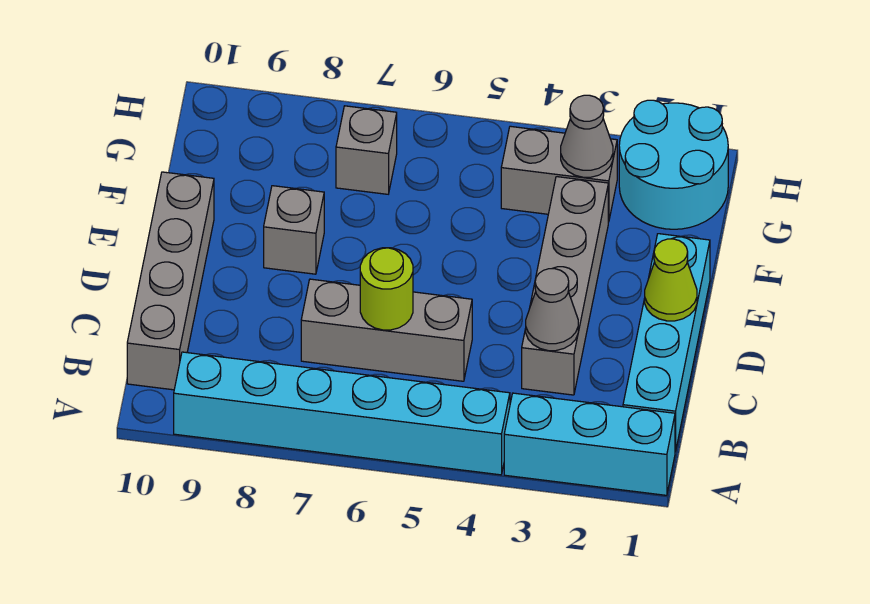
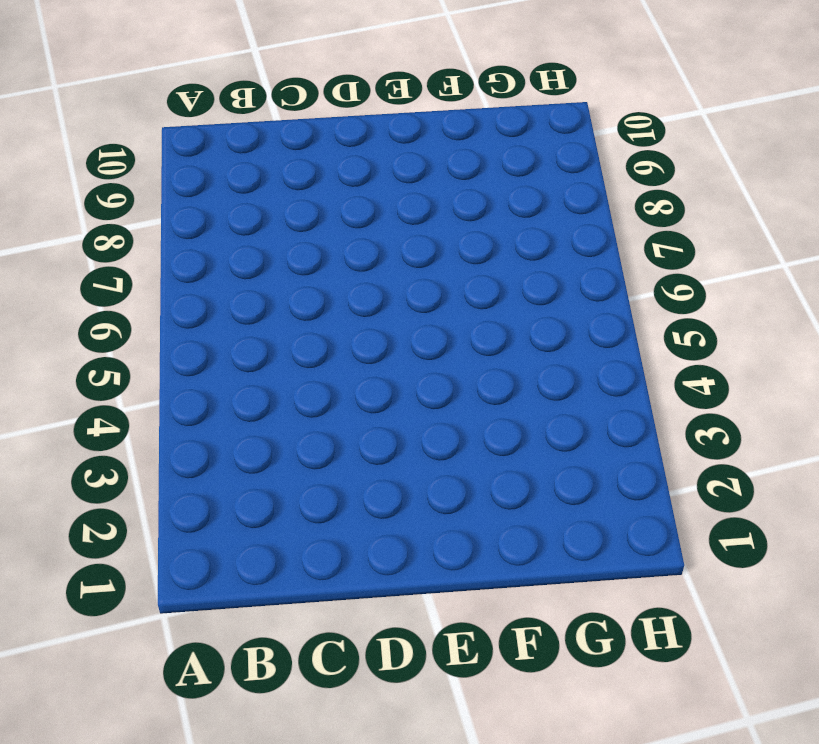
none -> cyan brick A1:A3 level 1
none -> cyan brick A4:A9 level 1
none -> cyan brick B1:E1 level 1

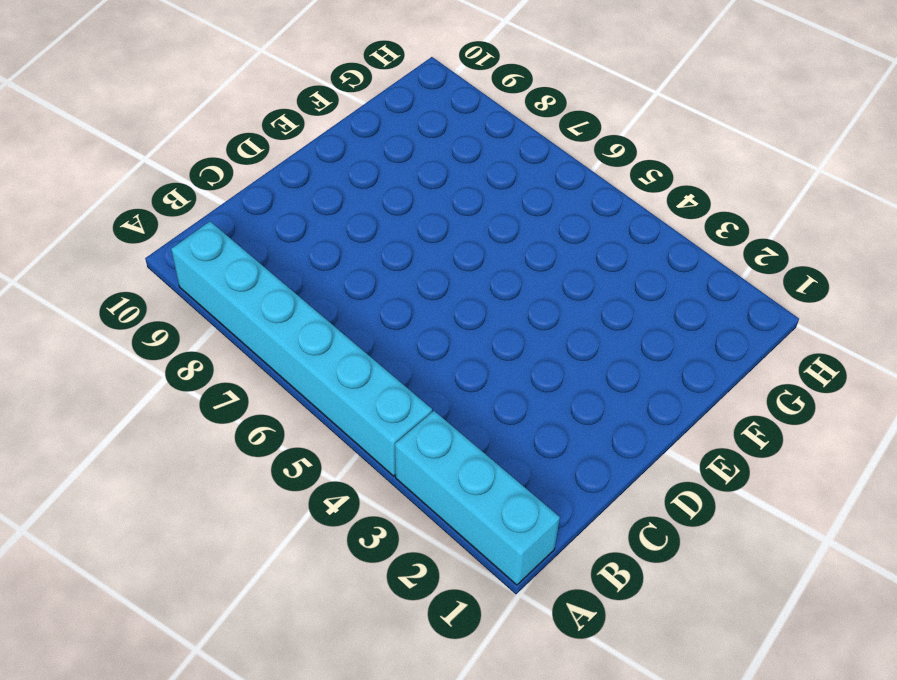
none -> cyan brick B1:E1 level 1
none -> grey brick B10:E10 level 1
none -> grey brick C3:F3 level 1

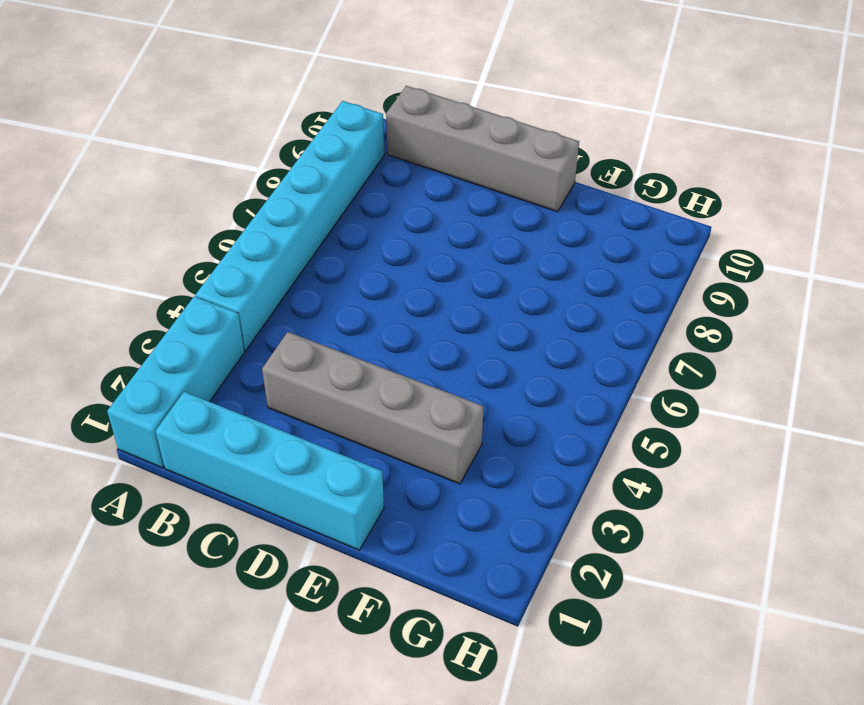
none -> grey brick C5:C7 level 1
none -> grey brick E8 level 1
none -> cyan round brick G1:H2 level 1

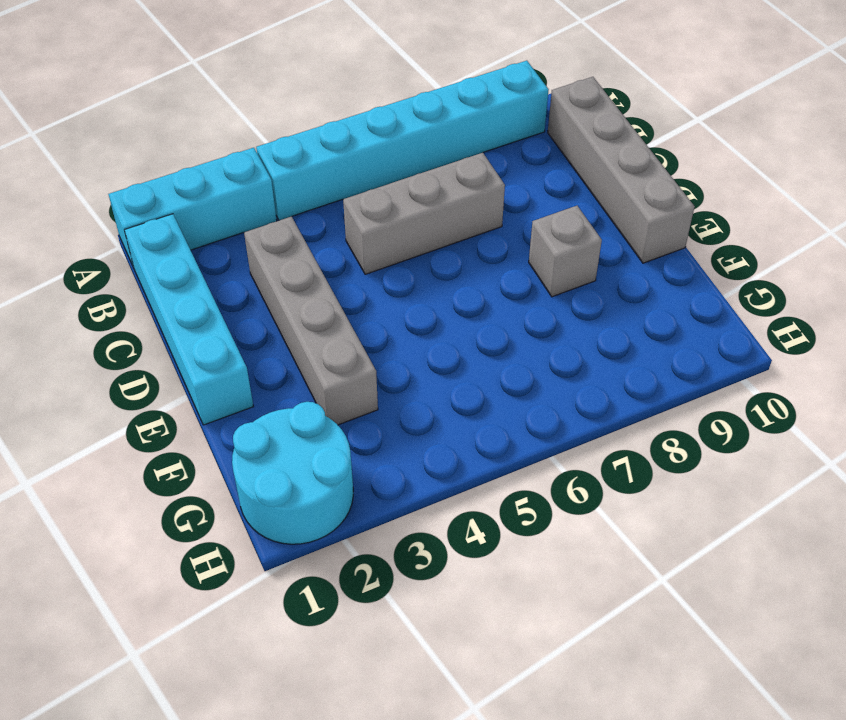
none -> grey brick G3:G4 level 1
none -> grey brick G7 level 1
none -> grey cone C3 level 2

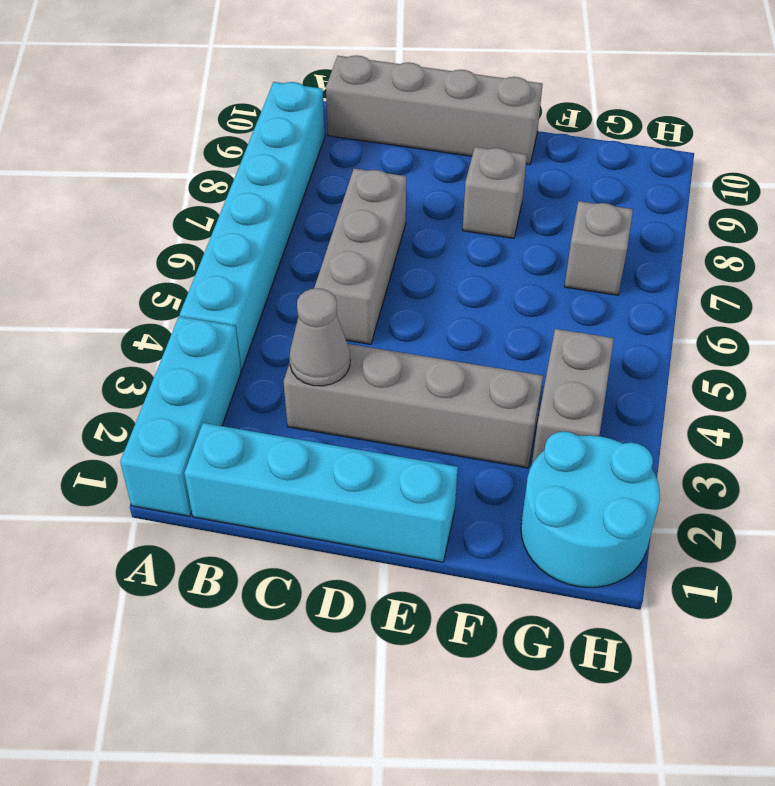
none -> lime round brick C6 level 2
none -> lime cone D1 level 2
none -> grey cone G3 level 2

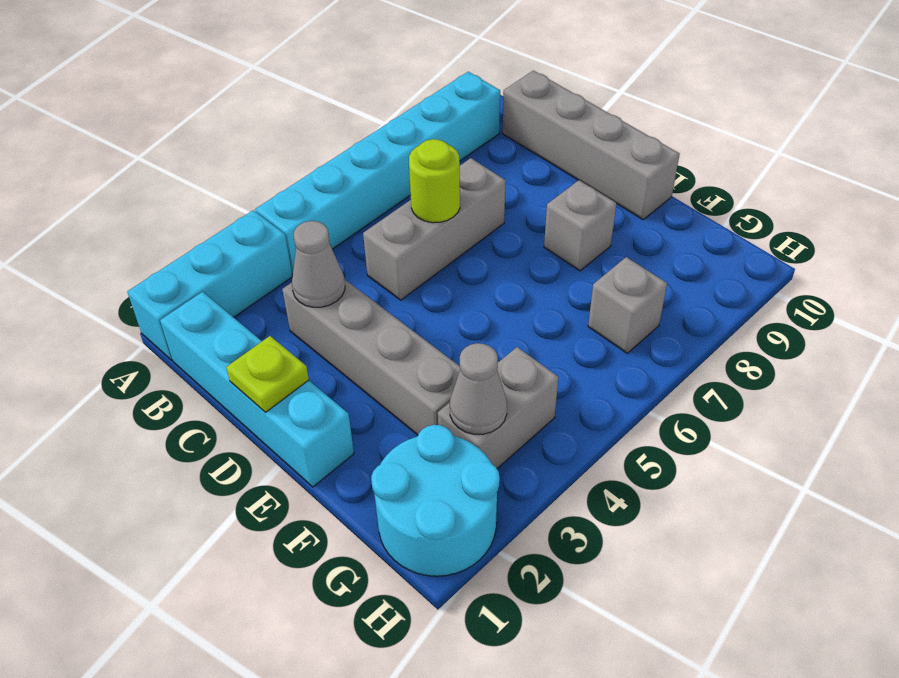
lime plate D1 level 2 -> lime cone D1 level 2

